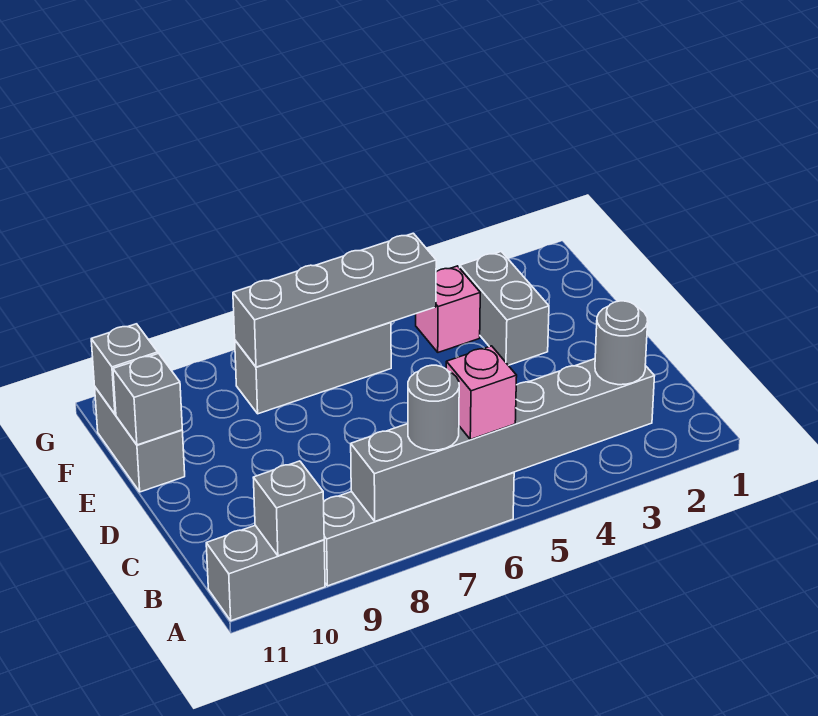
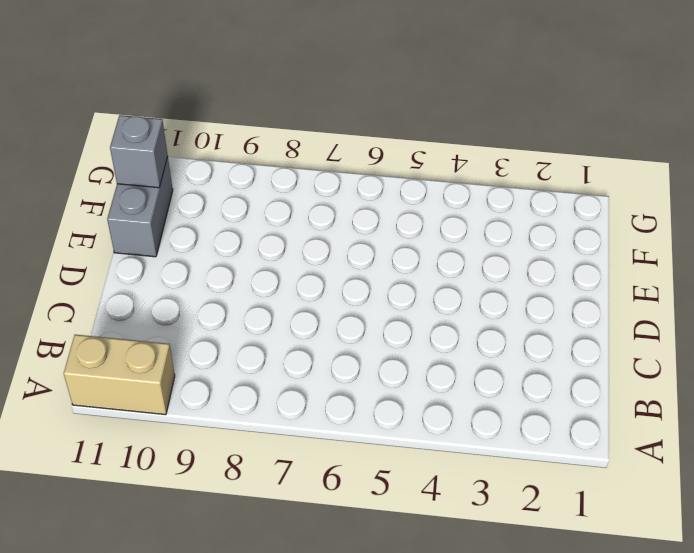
tan brick A10:A11 level 1 -> grey brick A10:A11 level 1
none -> grey brick A6:A9 level 1
none -> grey brick E3:F3 level 1
none -> pink brick F4 level 1

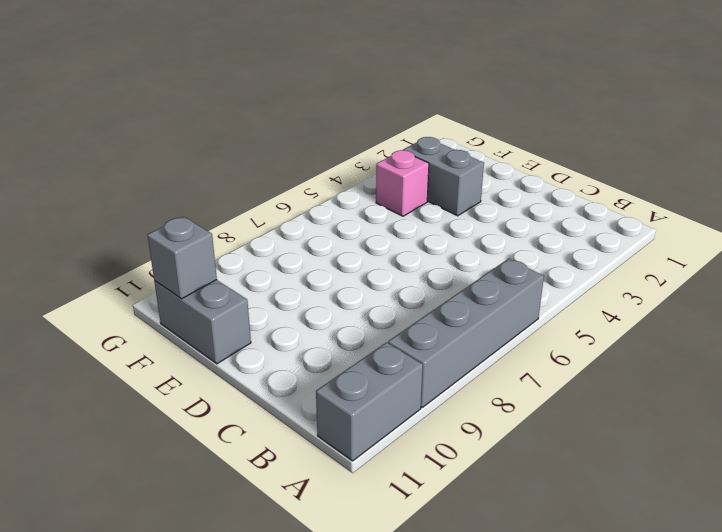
none -> grey brick F6:F8 level 1
none -> grey brick A3:A8 level 2
none -> grey brick A10 level 2

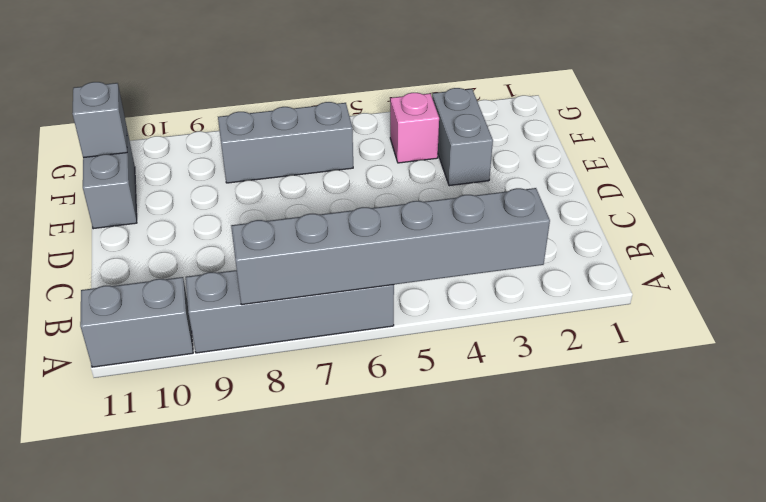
none -> grey brick A10 level 2
none -> grey brick E11 level 2
none -> grey brick F5:F8 level 2

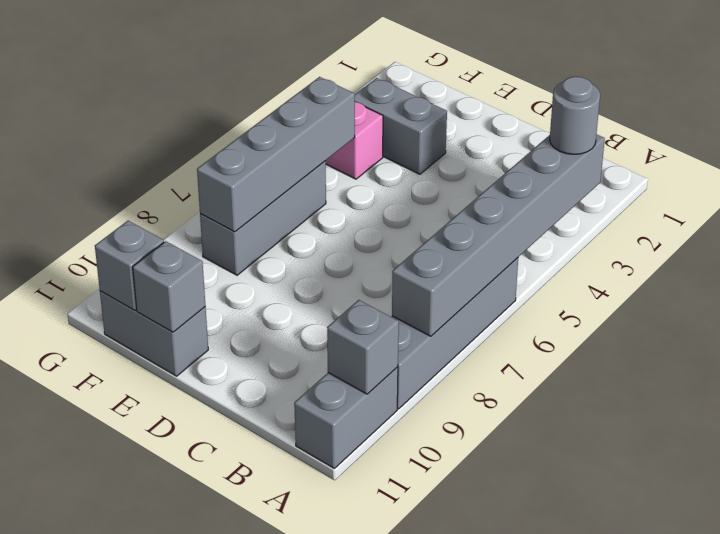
none -> pink brick A6 level 3
none -> grey round brick A7 level 3

